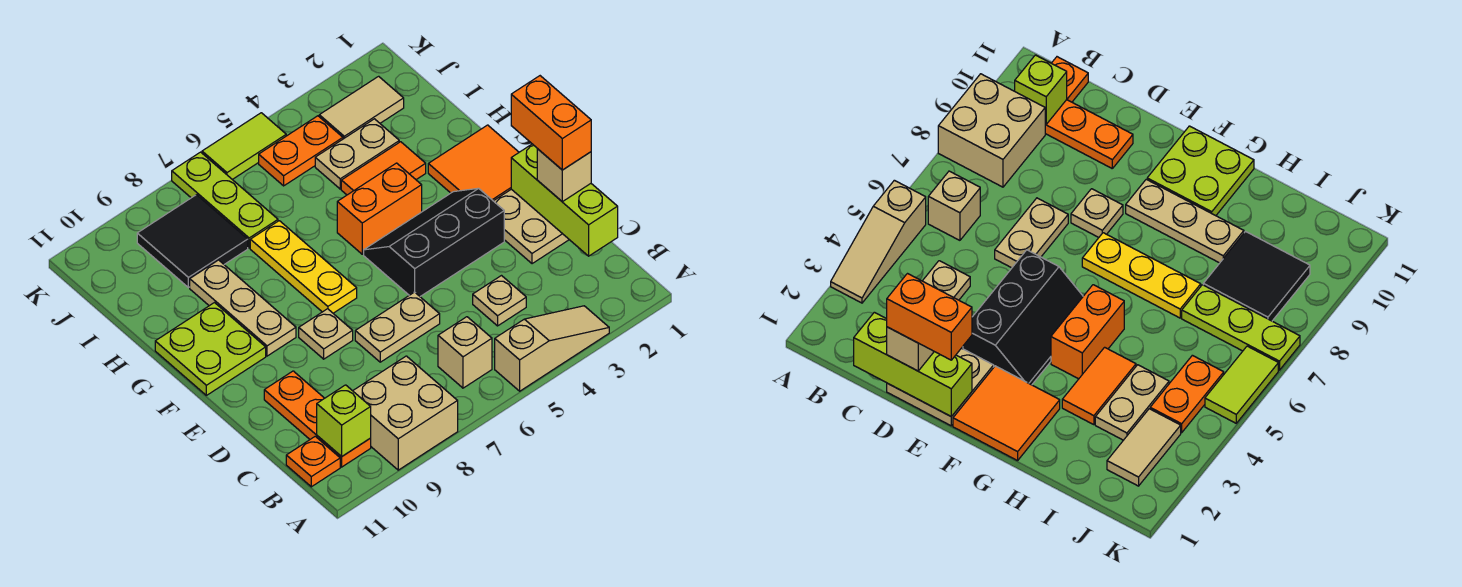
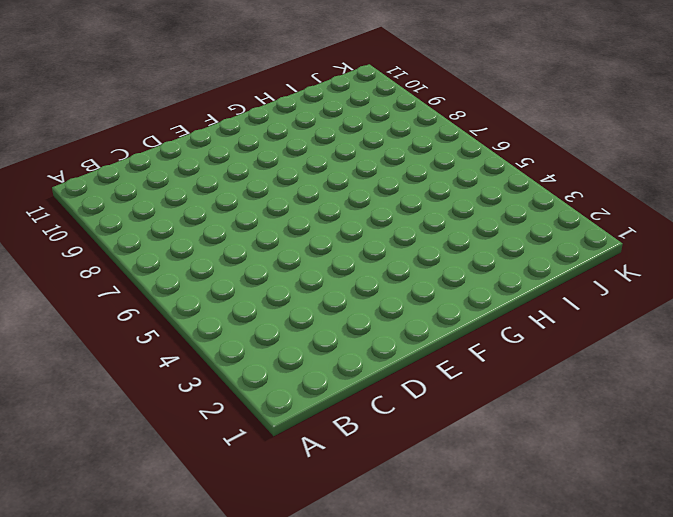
none -> tan slope A3:A5 level 1 top 5
none -> tan brick A8:B9 level 1
none -> tan brick B6 level 1

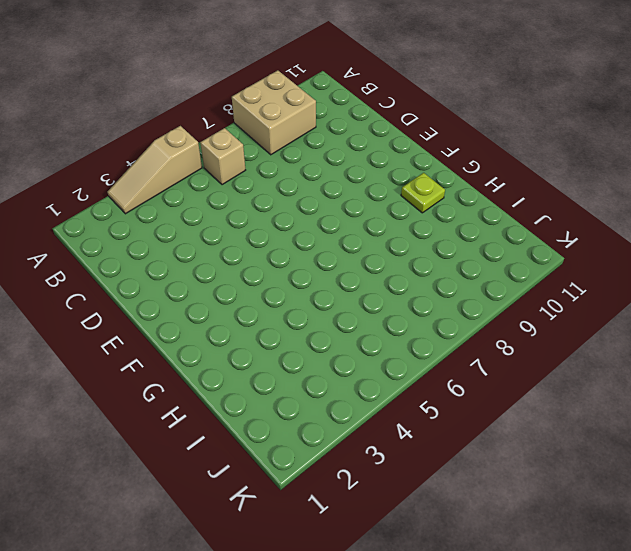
lime plate G10 level 1 -> lime plate F10:G11 level 1
none -> orange plate B10:D10 level 1
none -> orange plate B11 level 1
none -> tan plate C4 level 1

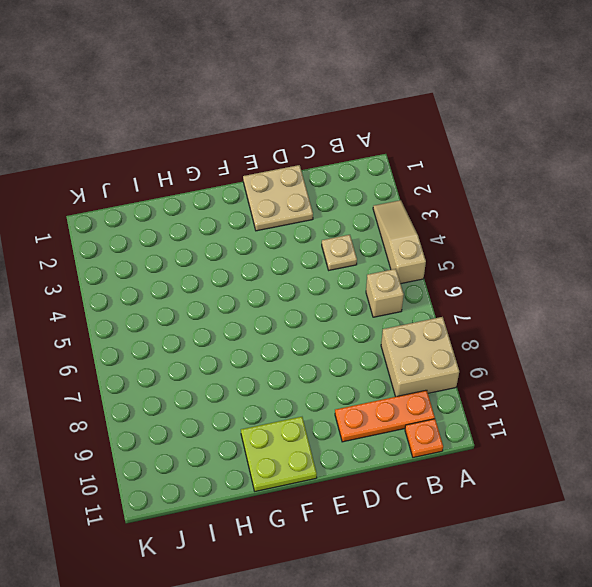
none -> tan plate D6:D7 level 1
none -> black slope E3:F5 level 1 top E
none -> tan plate E8 level 1

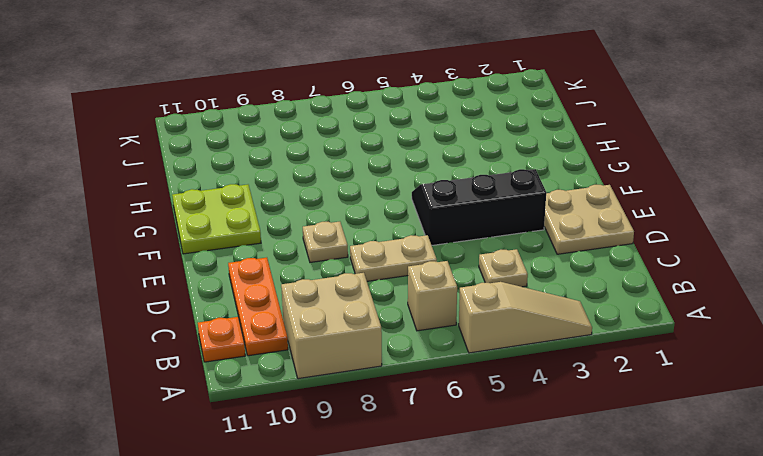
none -> orange tile F1:G2 level 1
none -> yellow plate F7:H7 level 1
none -> tan plate F9:H9 level 1

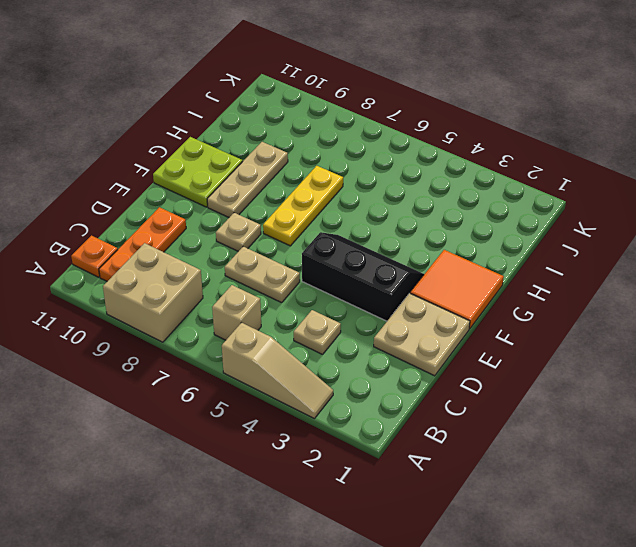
none -> orange brick G4:G5 level 1
none -> orange tile H3:H4 level 1
none -> tan plate I3:I4 level 1

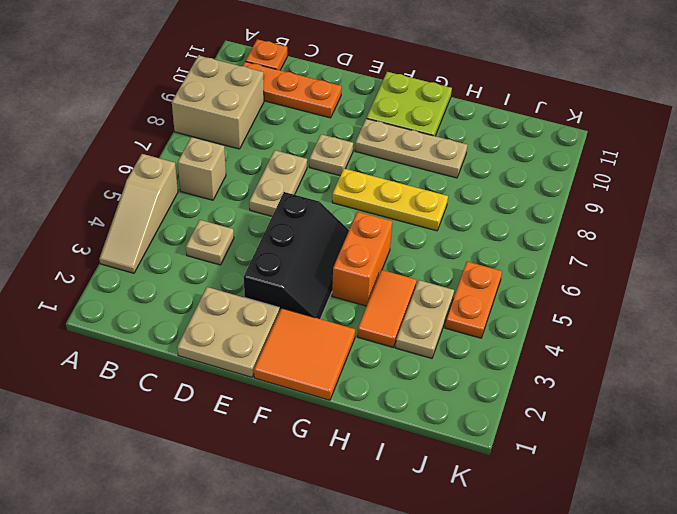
none -> lime plate I7:K7 level 1
none -> black tile I8:J9 level 1
none -> tan tile J2:J3 level 1

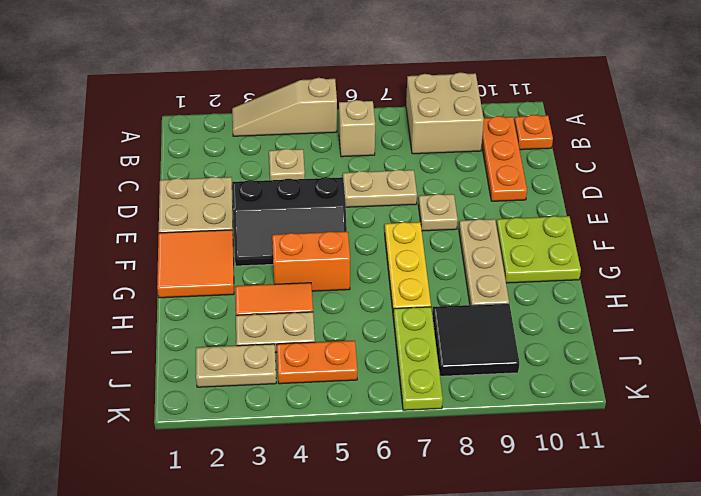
tan plate J2:J3 level 1 -> tan tile J2:J3 level 1
none -> lime tile K5:K6 level 1
none -> lime brick B10 level 2
none -> lime brick C1:E1 level 2

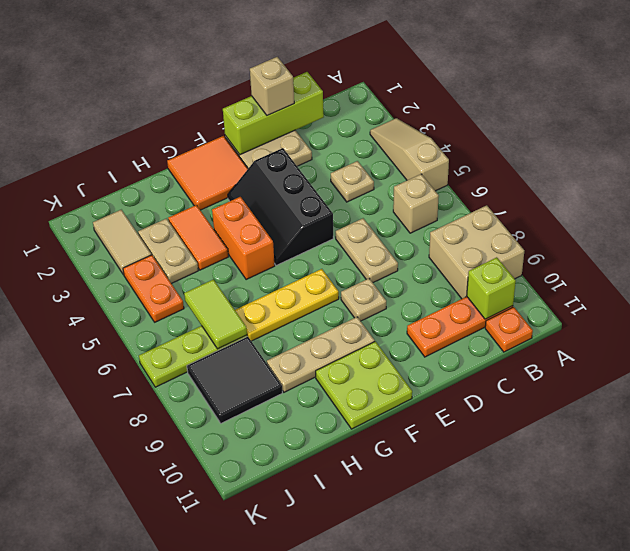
lime tile I6:I7 level 2 -> lime tile K5:K6 level 1
none -> orange brick D1:E1 level 4

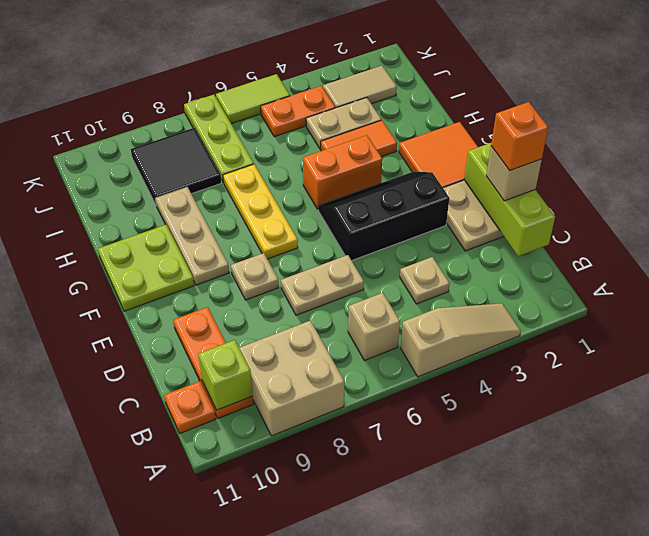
orange brick D1 level 4 -> orange brick D1:E1 level 4

